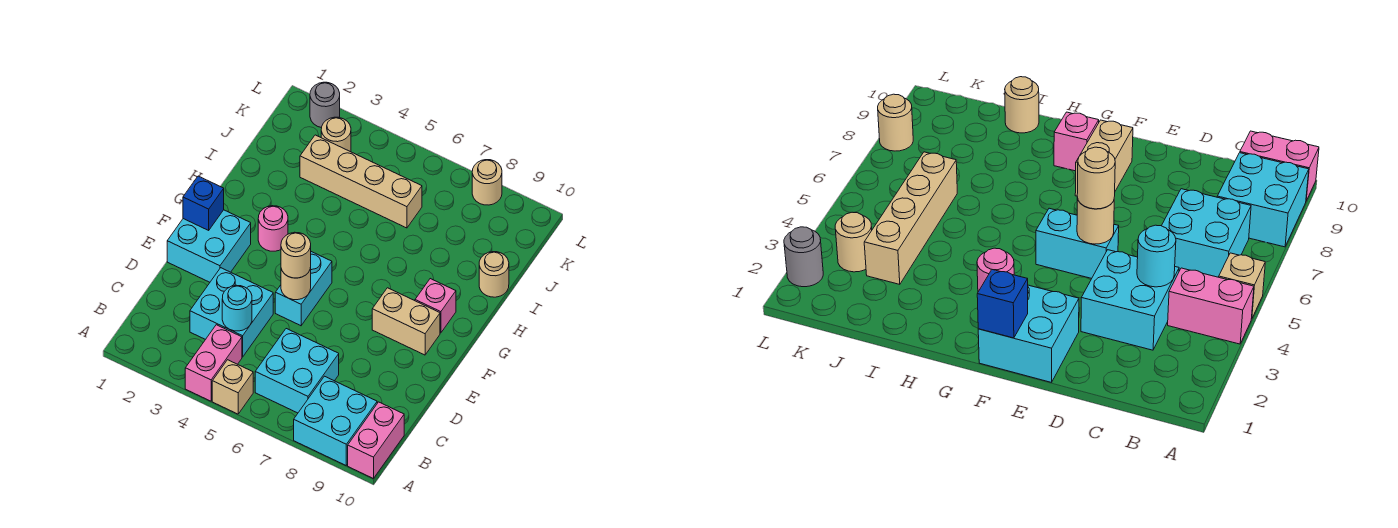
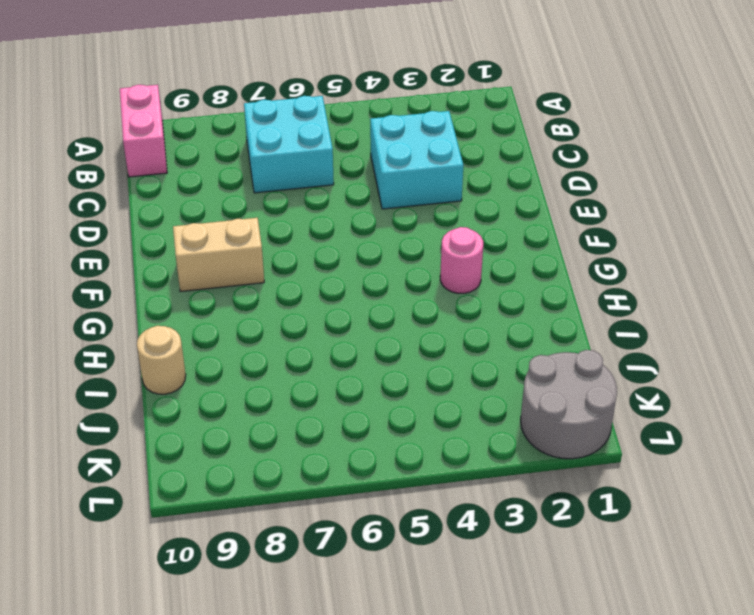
grey round brick K1:L2 level 1 -> grey round brick L2 level 1
none -> pink brick A4:B4 level 1
none -> tan brick A5 level 1
none -> cyan brick A8:B9 level 1

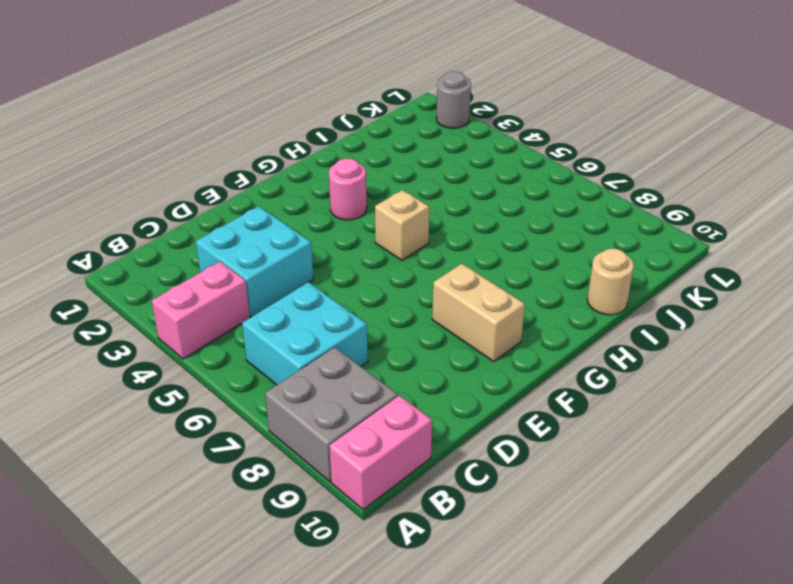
grey brick A8:B9 level 1 -> cyan brick A8:B9 level 1
tan brick G5 level 1 -> tan brick A5 level 1
none -> cyan brick E1:F2 level 1
none -> cyan brick E5:F5 level 1
none -> pink brick G9 level 1

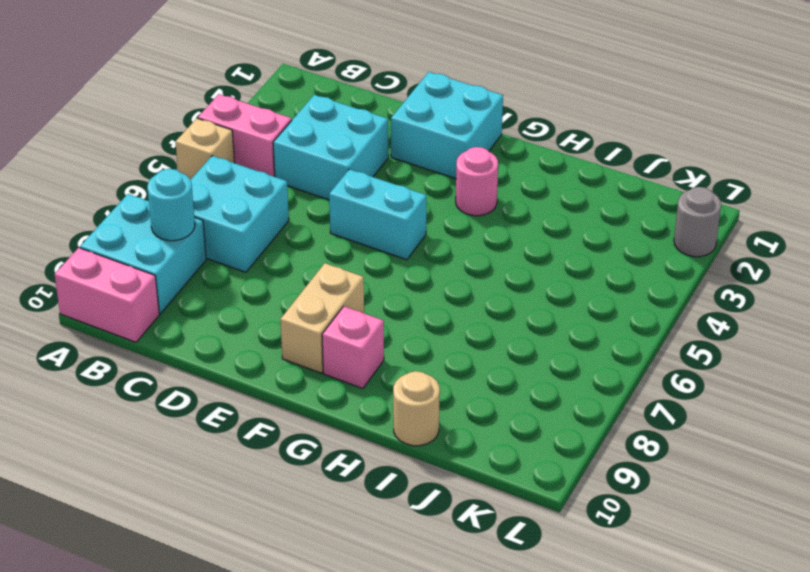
cyan round brick B8 level 2 -> cyan round brick C4 level 2
none -> tan brick J3:J6 level 1
none -> tan round brick K3 level 1
none -> tan round brick L8 level 1

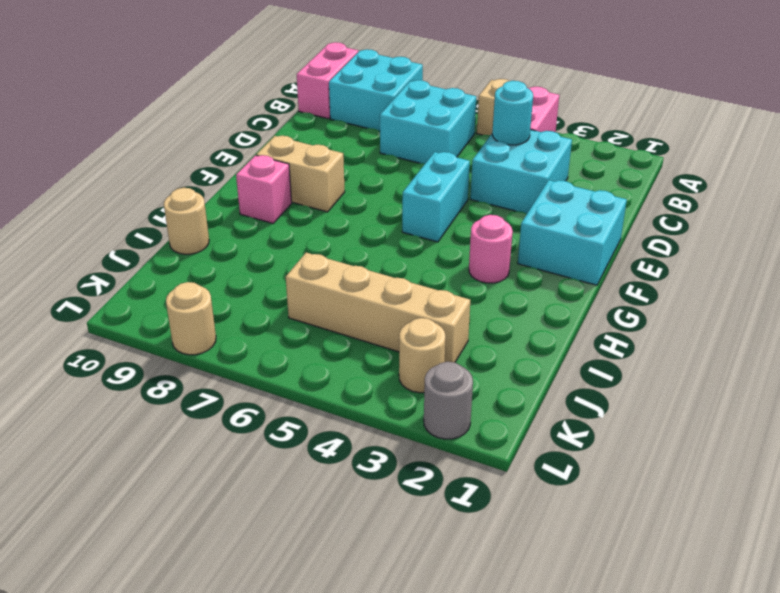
none -> tan round brick E5 level 2
none -> blue brick F1 level 2
none -> tan round brick E5 level 3

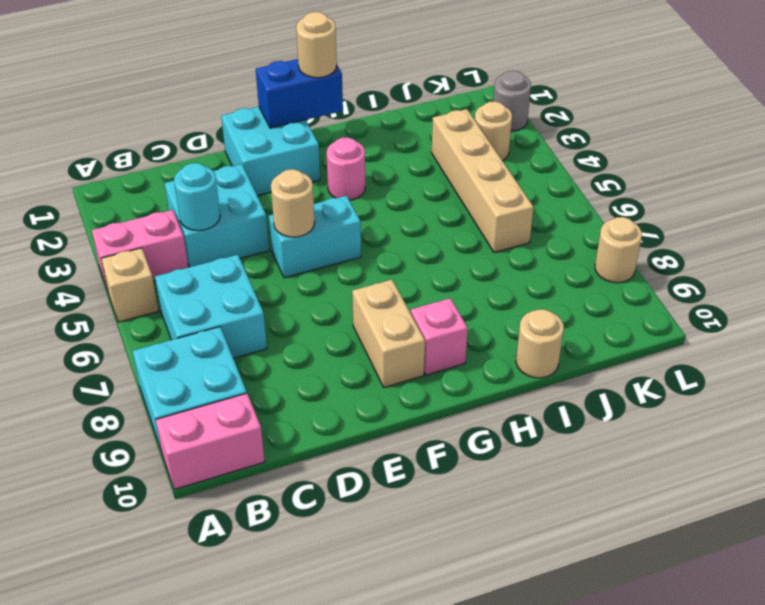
blue brick F1:G1 level 2 -> blue brick F1 level 2
tan round brick G1 level 3 -> tan round brick E5 level 3

